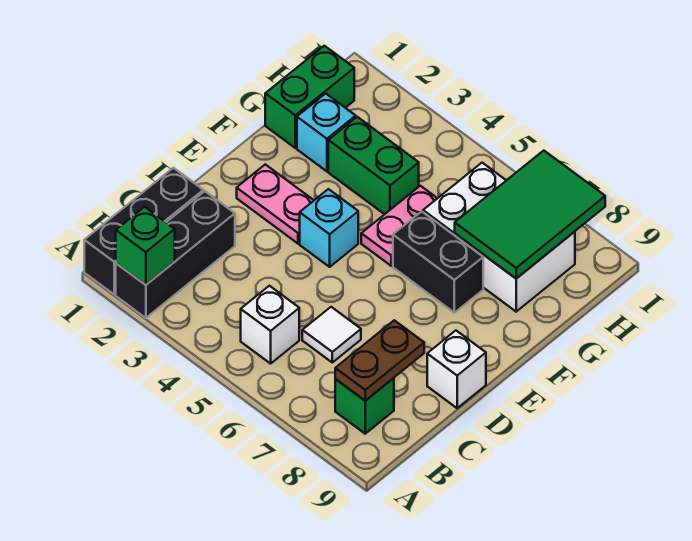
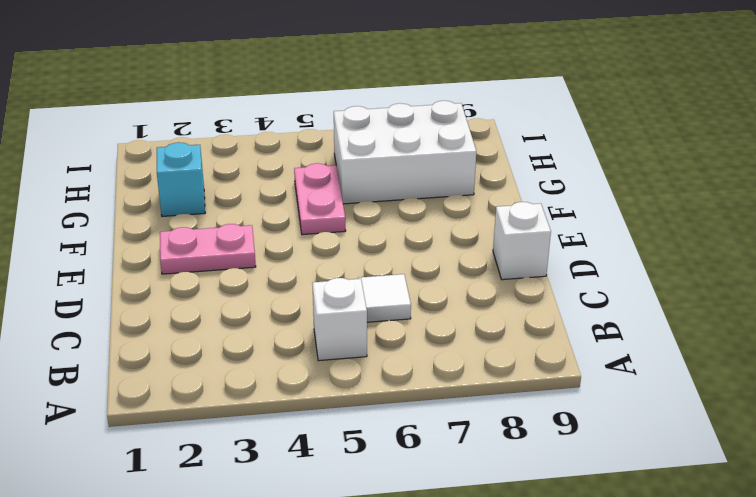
none -> black brick A1:C1 level 1
none -> black brick A2:C2 level 1
none -> green brick B8 level 1

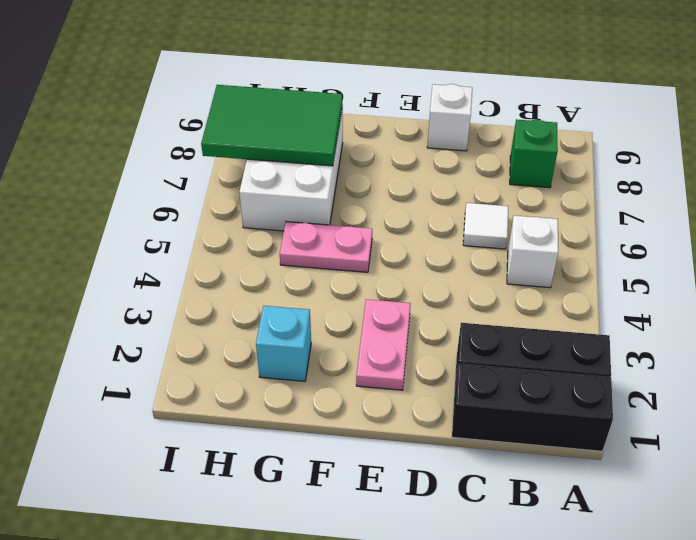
none -> cyan brick E4 level 1
none -> black brick F6:F7 level 1
none -> green brick G1:H1 level 1

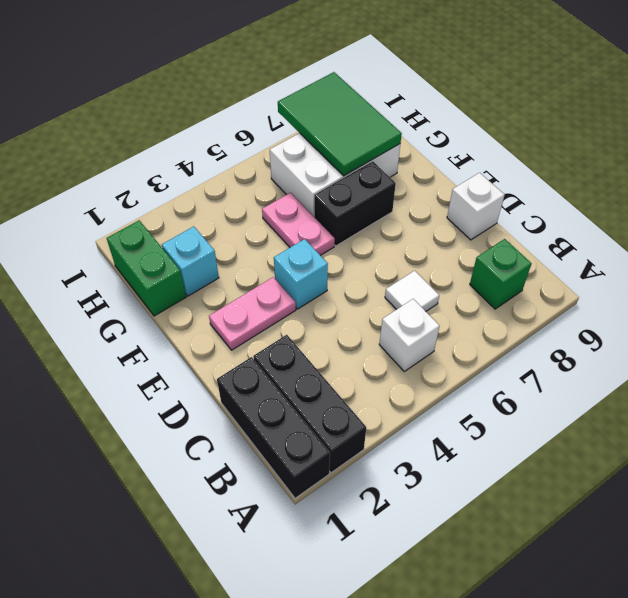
none -> green brick G3:G4 level 1
none -> green brick A2 level 2
none -> brown plate B8:C8 level 2

